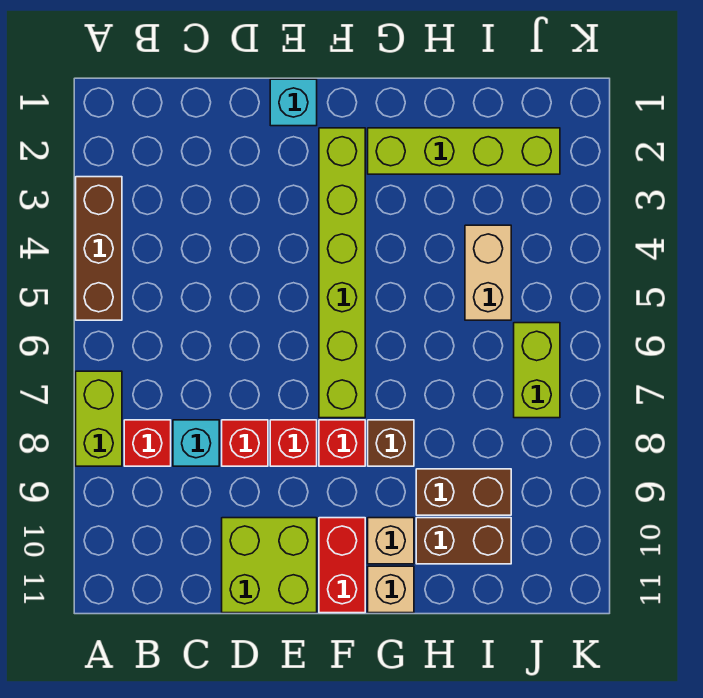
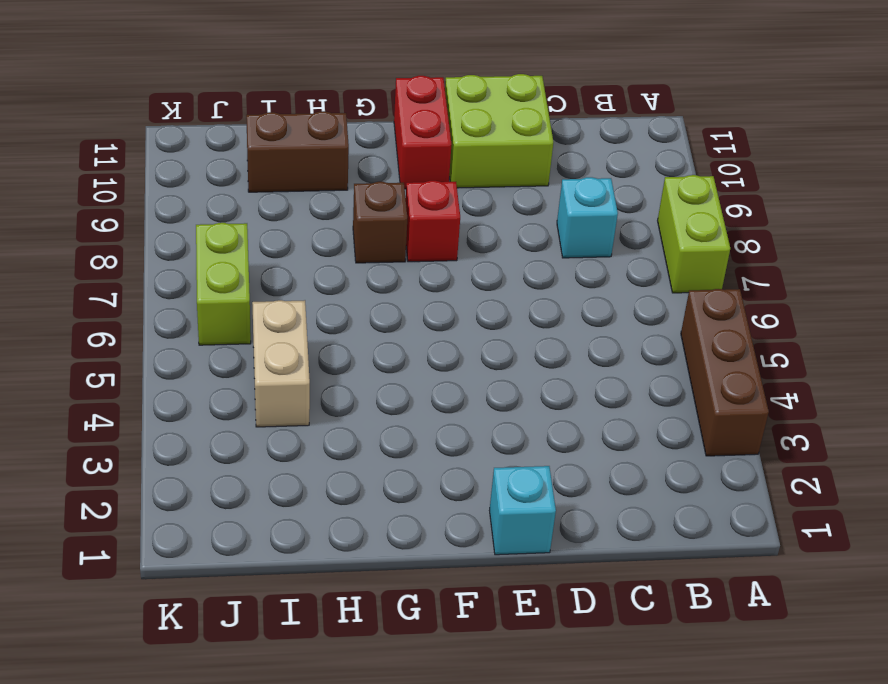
none -> red brick B8 level 1
none -> red brick D8 level 1
none -> red brick E8 level 1

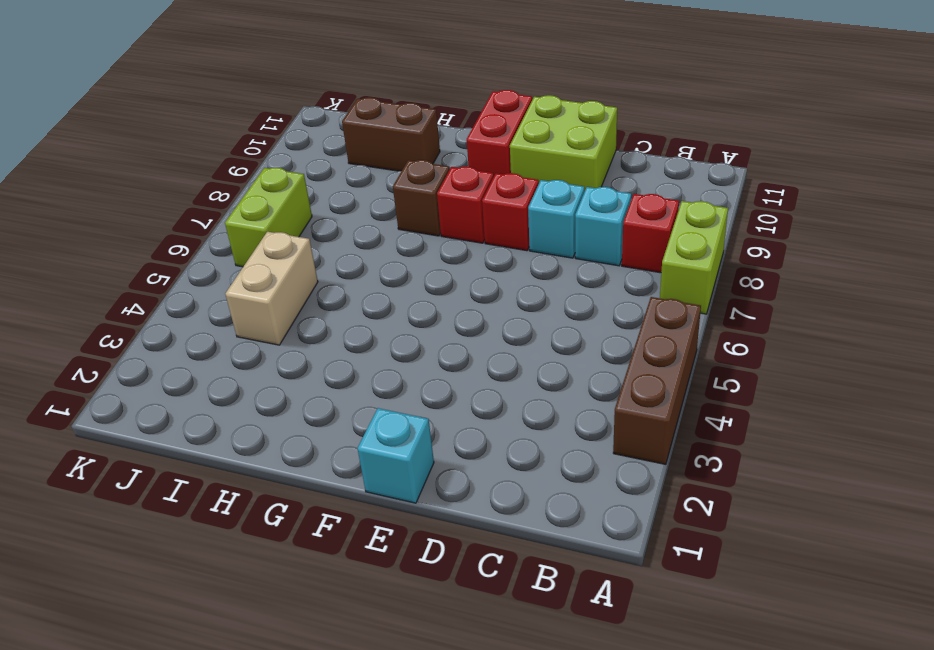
cyan brick D8 level 1 -> red brick D8 level 1
none -> lime brick F2:F7 level 1
none -> lime brick G2:J2 level 1
none -> tan brick G10 level 1

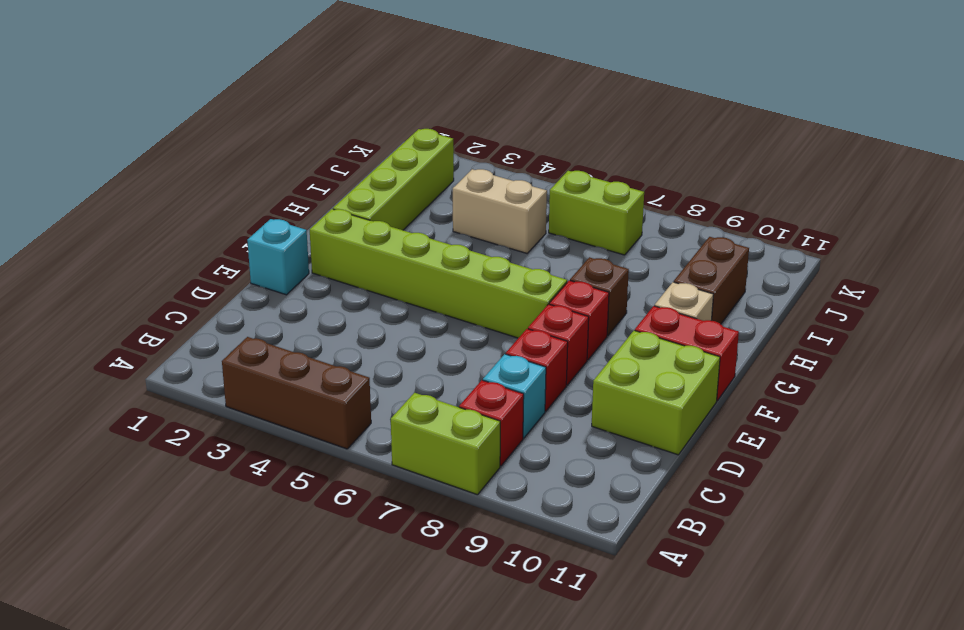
none -> tan brick G11 level 1
none -> brown brick H9:I9 level 1

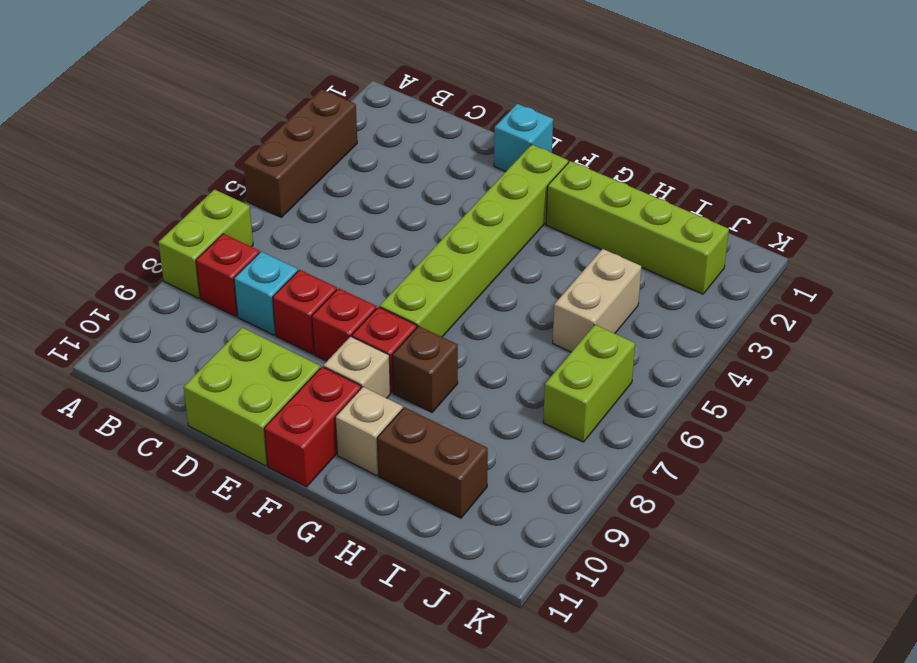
tan brick F9 level 1 -> tan brick G11 level 1
none -> brown brick H9:I9 level 1

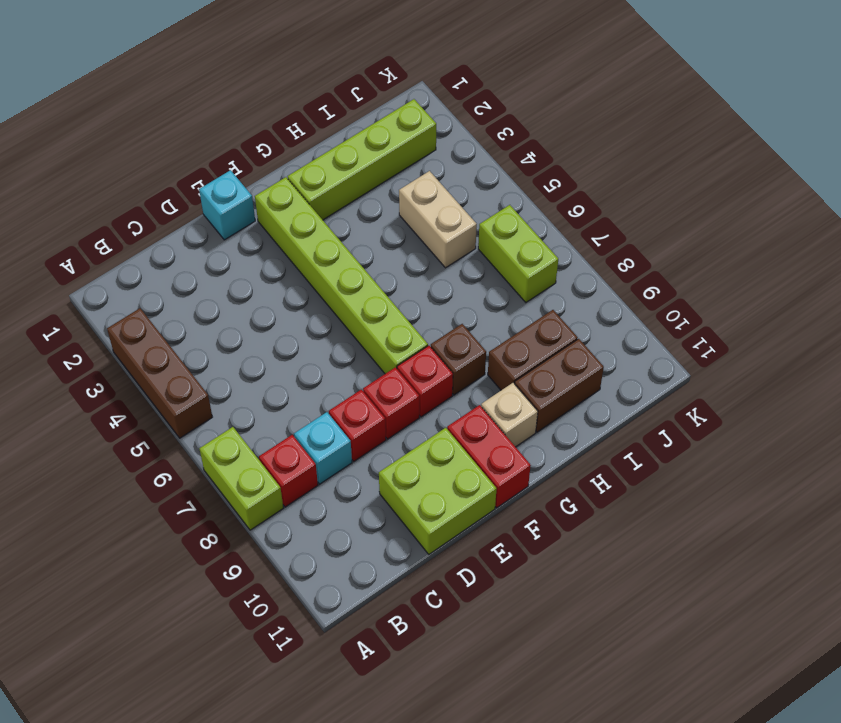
none -> tan brick G11 level 1

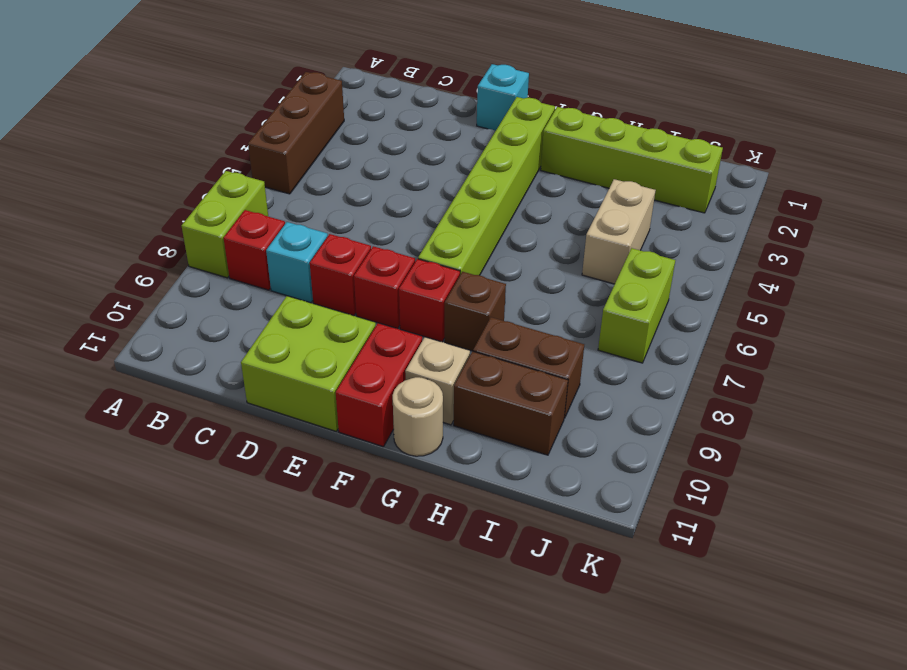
tan round brick G11 level 1 -> tan brick G11 level 1

